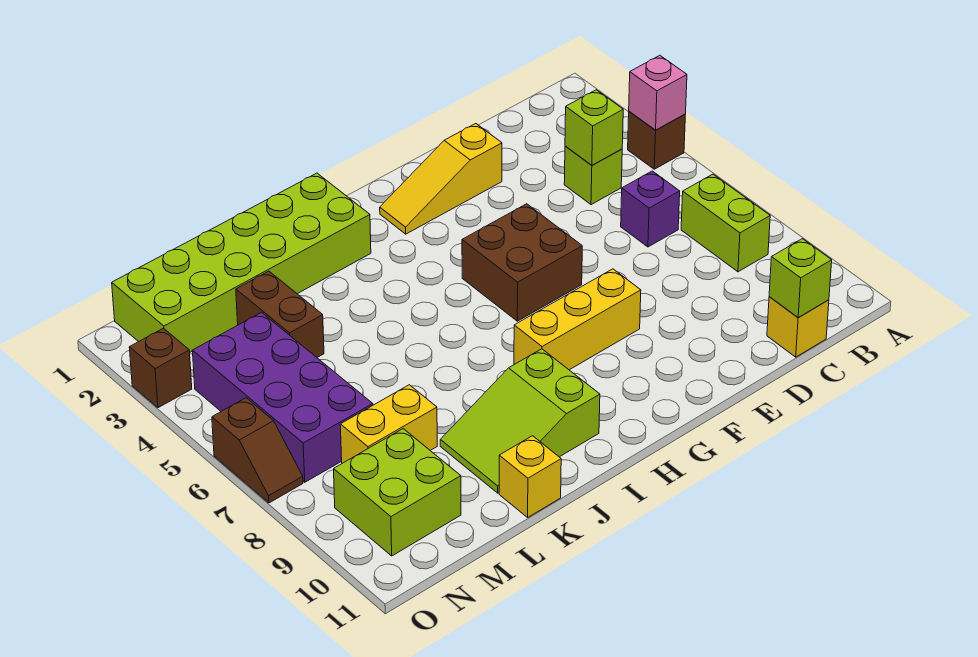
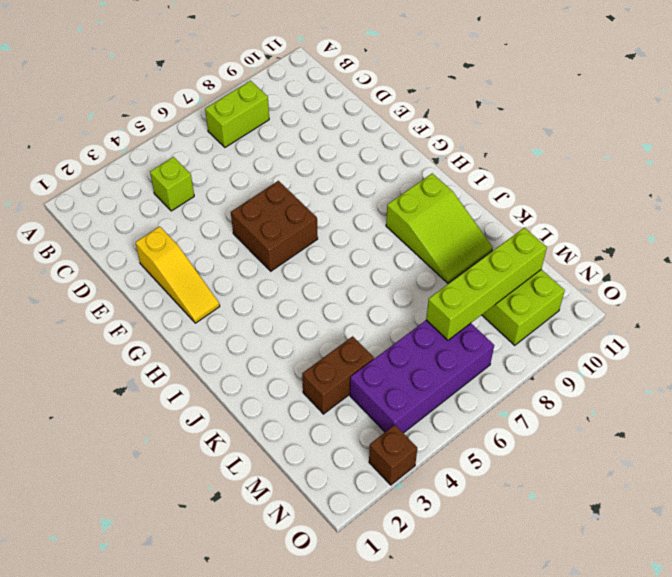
lime brick M7:M10 level 2 -> none
none -> brown brick A4 level 1
none -> purple brick C6 level 1
none -> yellow brick C11 level 1

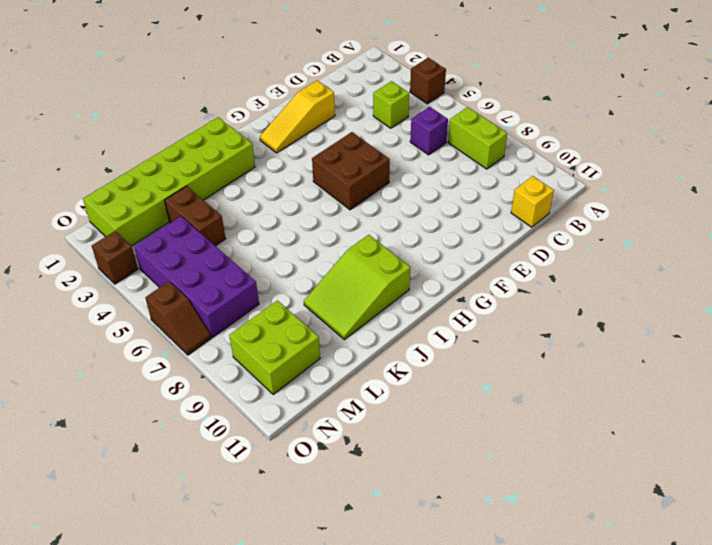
none -> yellow brick F8:H8 level 1
none -> yellow brick K11 level 1
none -> yellow brick L8:M8 level 1

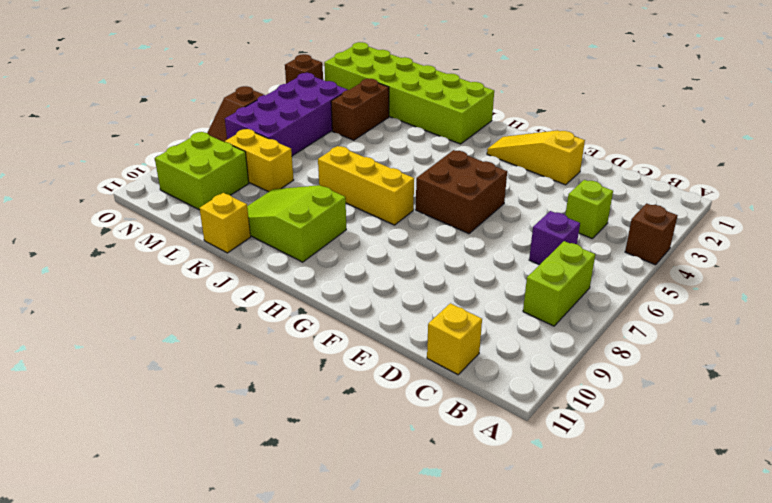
yellow brick H7:J7 level 1 -> yellow brick F8:H8 level 1
none -> pink brick A4 level 2
none -> lime brick C4 level 2
none -> lime brick C11 level 2

